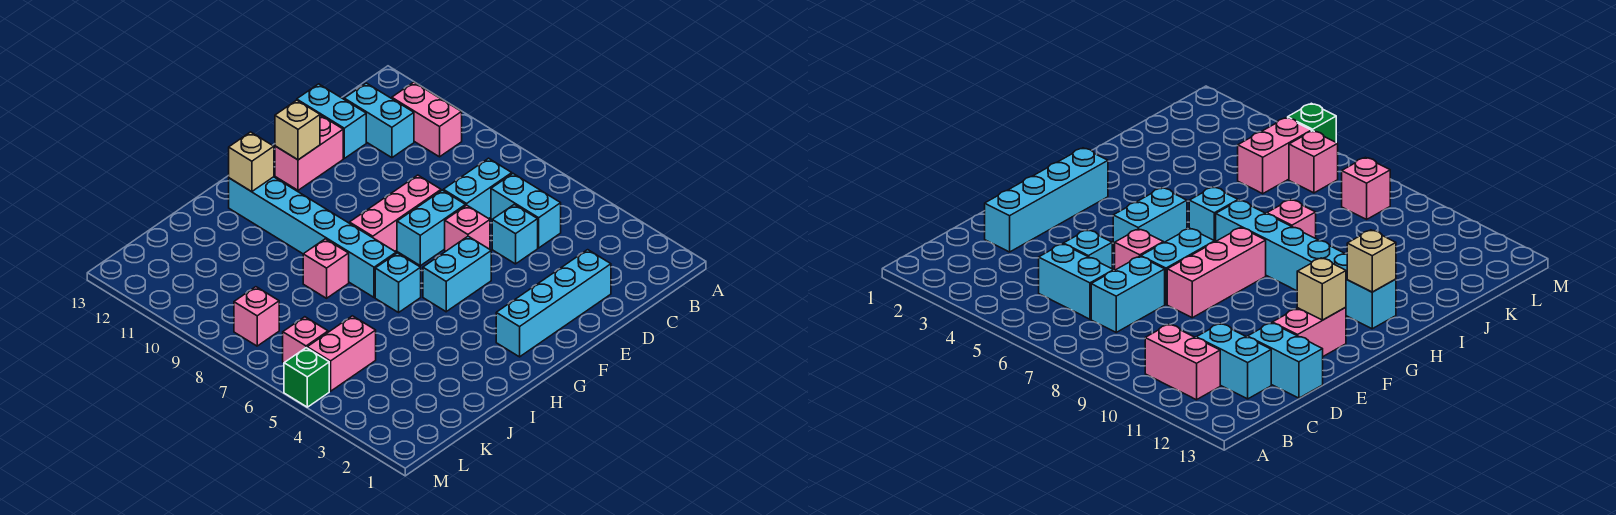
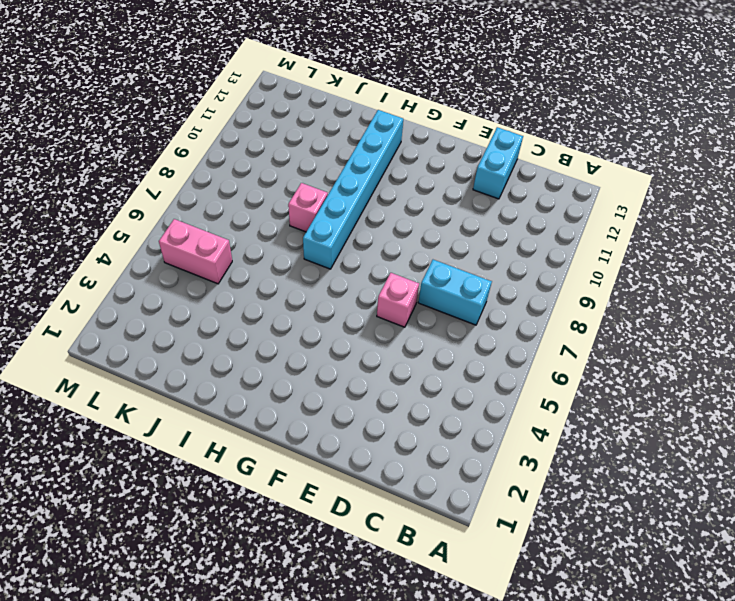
none -> pink brick B10:B11 level 1
none -> cyan brick C5:C6 level 1
none -> cyan brick C11:C12 level 1

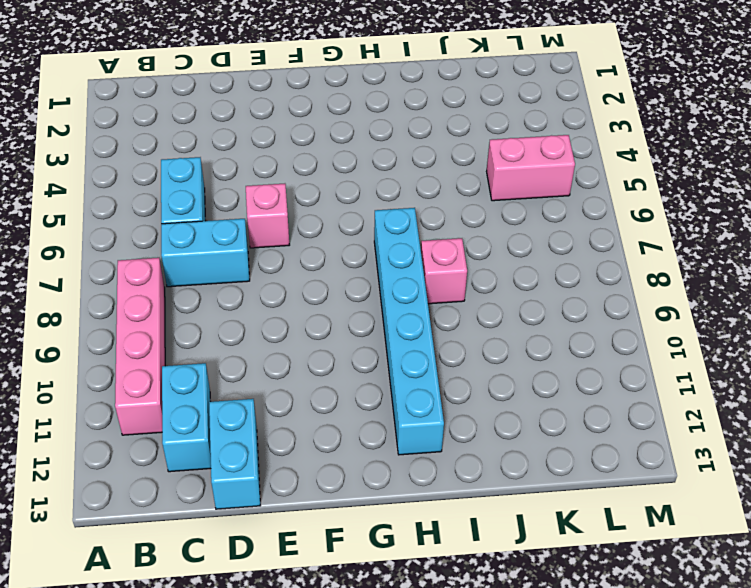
pink brick B8:B11 level 1 -> pink brick B10:B11 level 1
none -> cyan brick D2:G2 level 1
none -> cyan brick D5 level 1
none -> cyan brick E7:F7 level 1

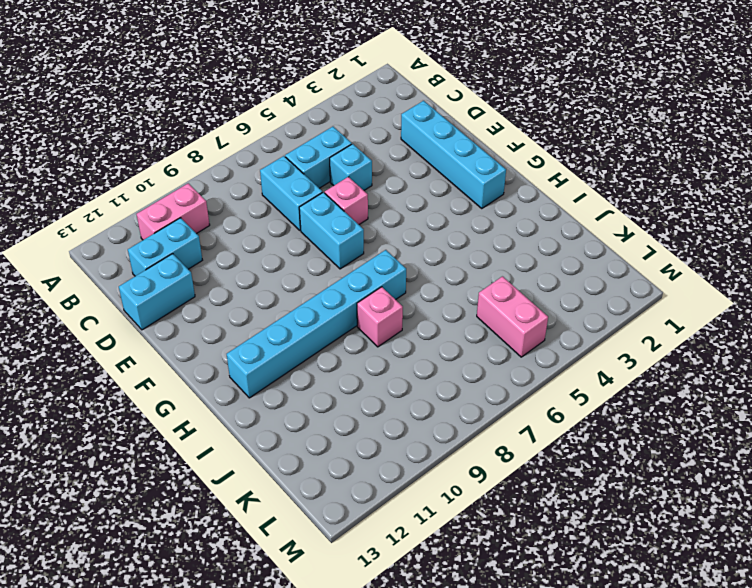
none -> pink brick E8:G8 level 1
none -> pink brick E12:F12 level 1
none -> cyan brick F5:G5 level 1

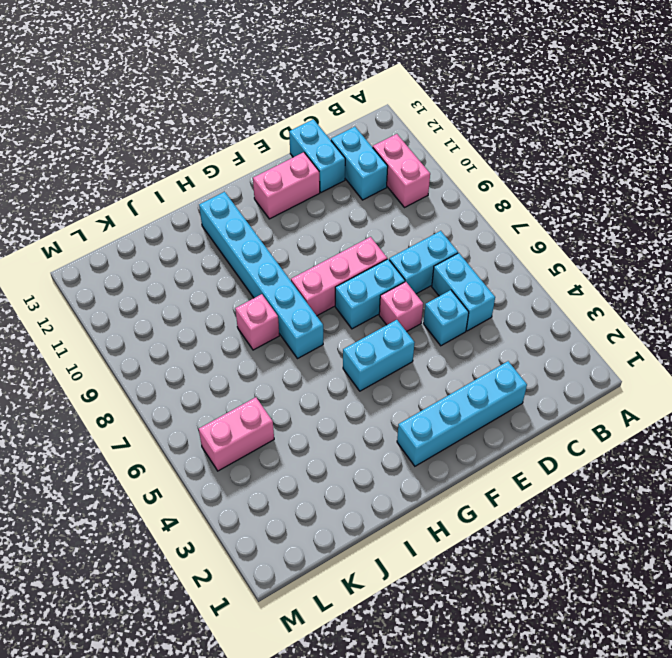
none -> cyan brick H6 level 1
none -> pink brick L6 level 1
none -> pink brick L8 level 1

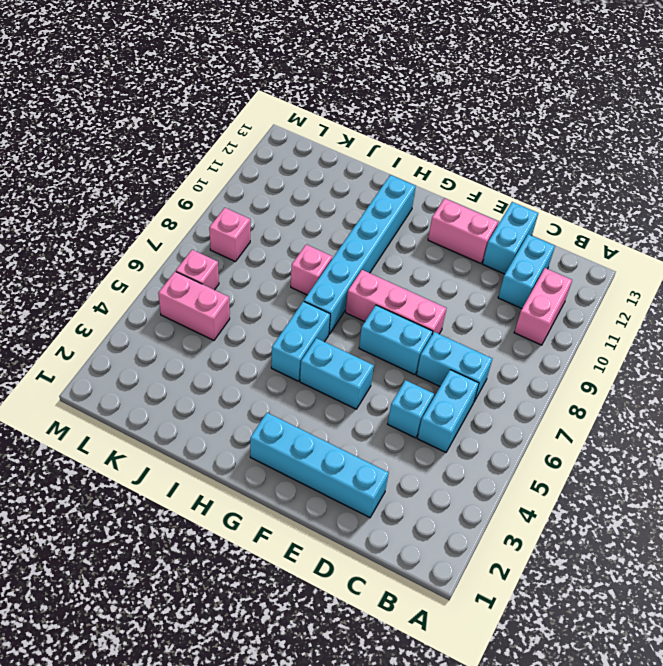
cyan brick H5:H6 level 1 -> cyan brick H6 level 1
none -> pink brick E6 level 1
none -> green brick M5 level 1
none -> tan brick F12 level 2

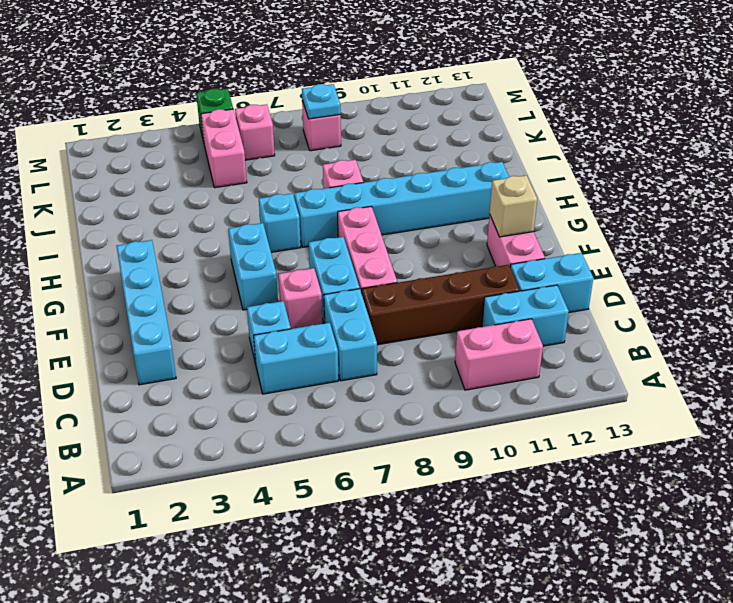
brown brick D8:D11 level 1 -> none
cyan plate L8 level 2 -> none
none -> tan brick H12 level 2

